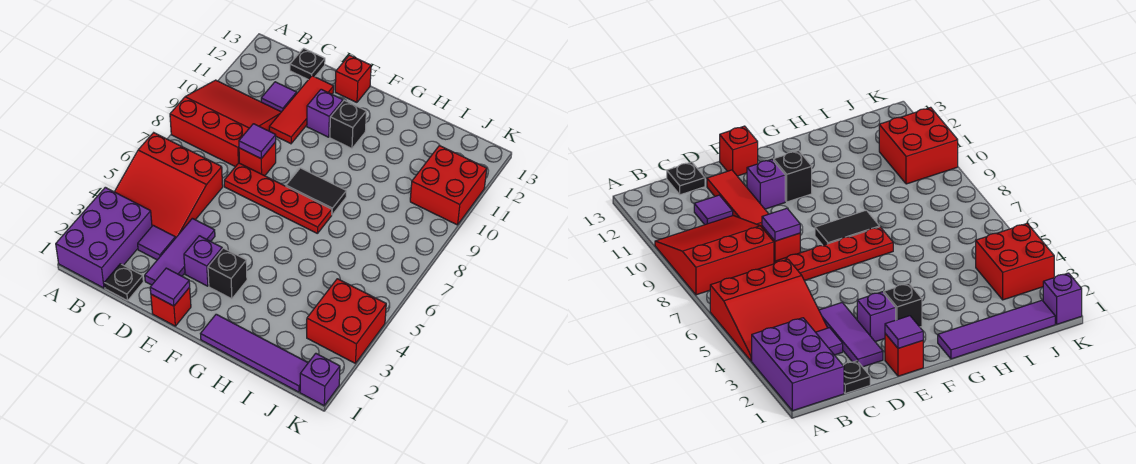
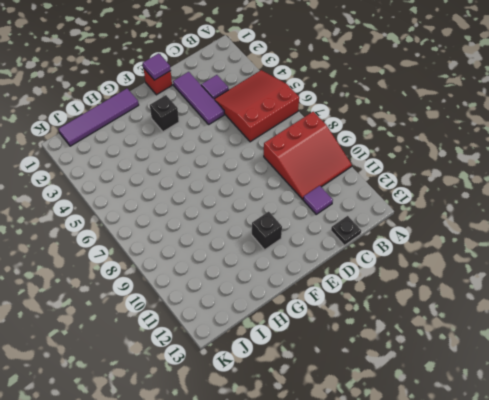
none -> purple brick A1:B3 level 1
none -> black plate C1 level 1
none -> red plate D7:G7 level 1

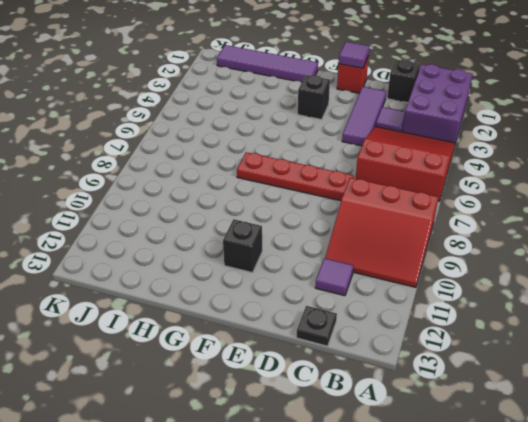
black brick C1 level 1 -> black plate C1 level 1
none -> red brick D8 level 1
none -> red tile D10:D12 level 1
none -> purple brick E3 level 1

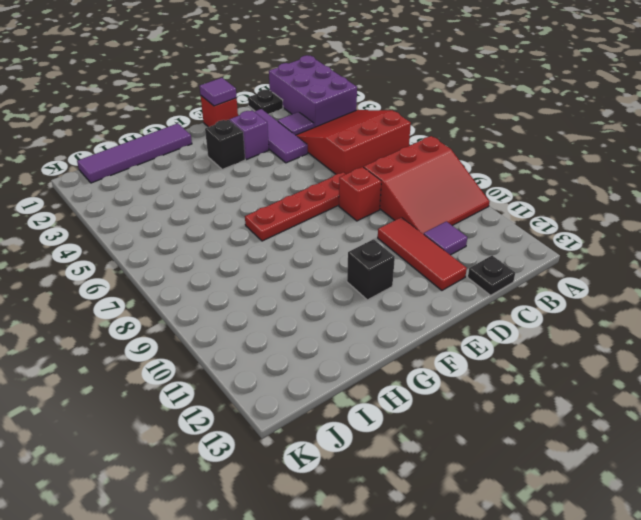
none -> purple brick E11 level 1
none -> red brick E13 level 1
none -> black tile F8:G8 level 1

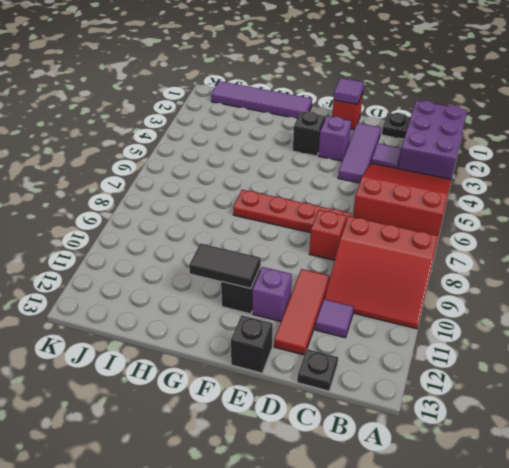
black brick E13 level 1 -> red brick E13 level 1
black tile F11:G11 level 2 -> black tile F8:G8 level 1
none -> red brick J3:K4 level 1
none -> red brick J10:K11 level 1
none -> purple brick K1 level 1

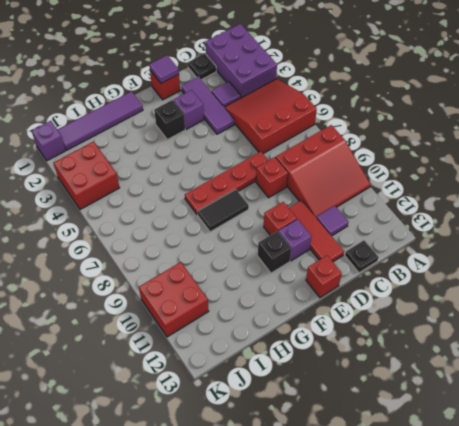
red brick E10 level 1 -> none
none -> purple tile D8 level 2

